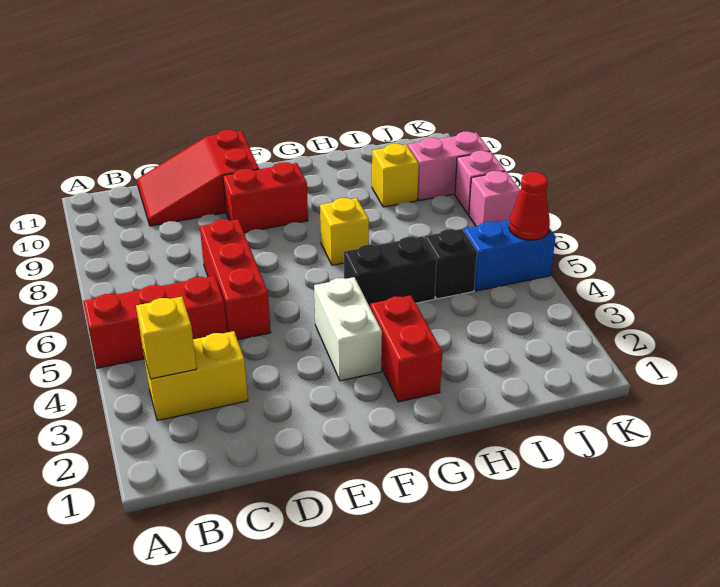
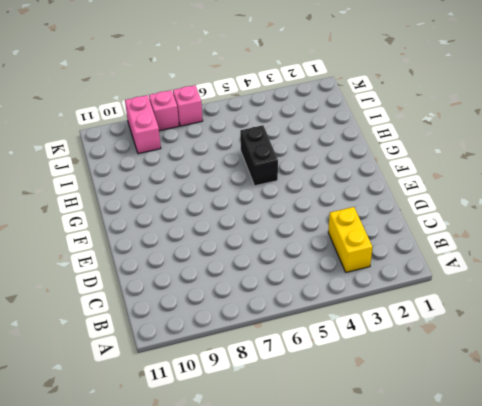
none -> red brick A5:C5 level 1
none -> red slope C10:E11 level 1 top E
none -> red brick D5:D7 level 1

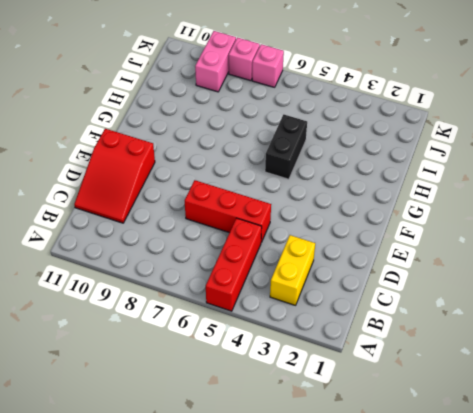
none -> red brick E9:F9 level 1
none -> white brick F3:F4 level 1
none -> red brick G2:G3 level 1

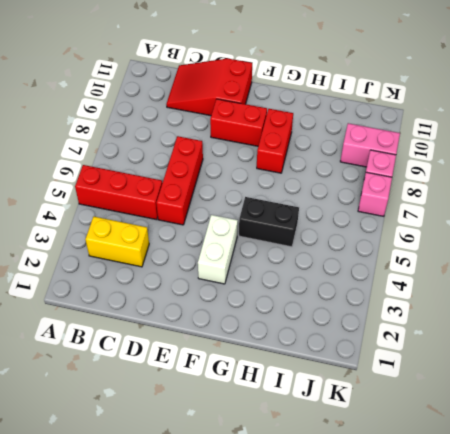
red brick G8:G9 level 1 -> red brick G2:G3 level 1
none -> yellow brick G7 level 1
none -> black brick I5 level 1
none -> yellow brick I9 level 1

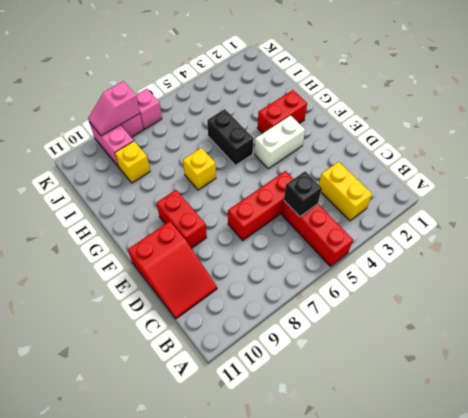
black brick C5 level 2 -> black brick I5 level 1
pink slope K8:K9 level 2 top 8 -> none
none -> blue brick J5:K5 level 1
none -> yellow brick B3 level 2
none -> red cone K5 level 2

